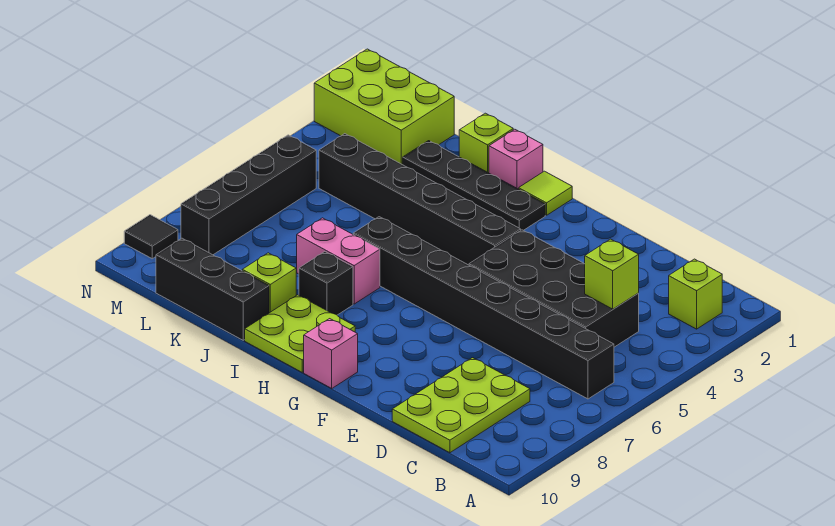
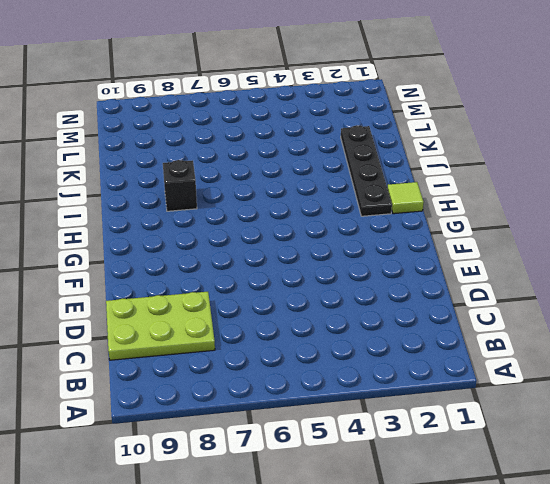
none -> lime brick B2 level 1
none -> black brick B6:I6 level 1
none -> black brick C4:F5 level 1

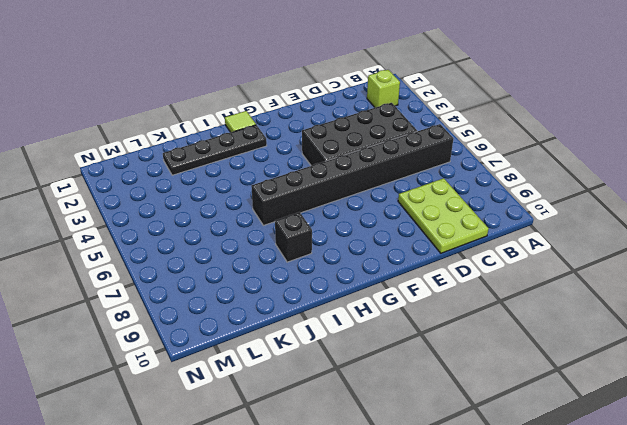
none -> black brick G4:L4 level 1
none -> pink brick G10 level 1
none -> lime plate H9:I10 level 1

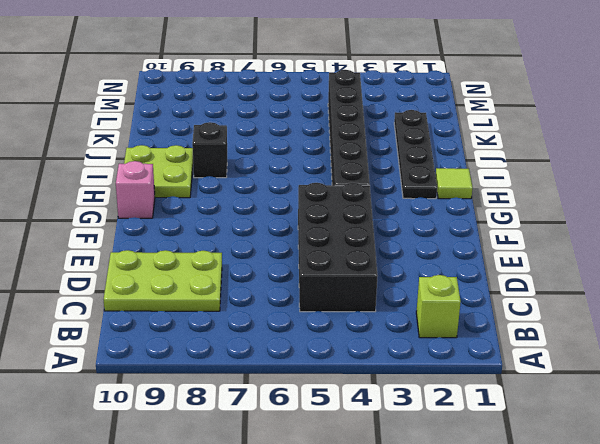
none -> black brick B6:I6 level 1
none -> pink brick I1 level 1
none -> pink brick I7:J7 level 1

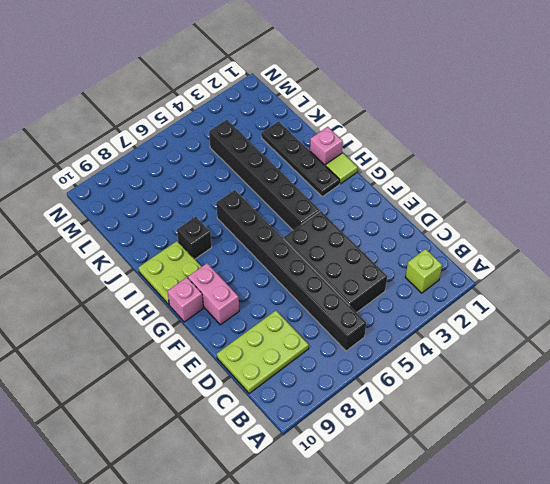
pink brick F9:G9 level 1 -> pink brick I7:J7 level 1
none -> lime brick J1 level 1
none -> lime brick J9 level 1
none -> black brick J10:L10 level 1

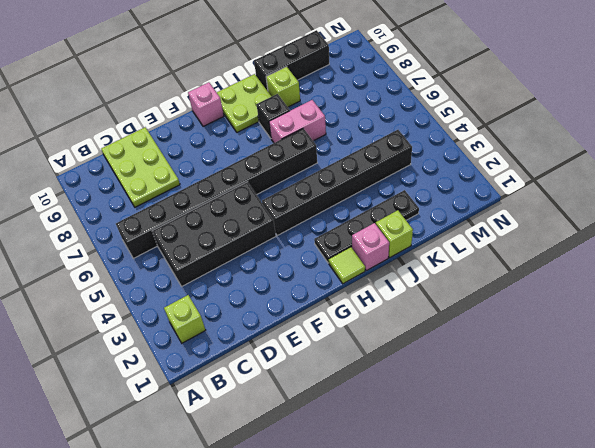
none -> lime brick L1:N2 level 1
none -> black brick M5:M8 level 1
none -> black tile N9 level 1

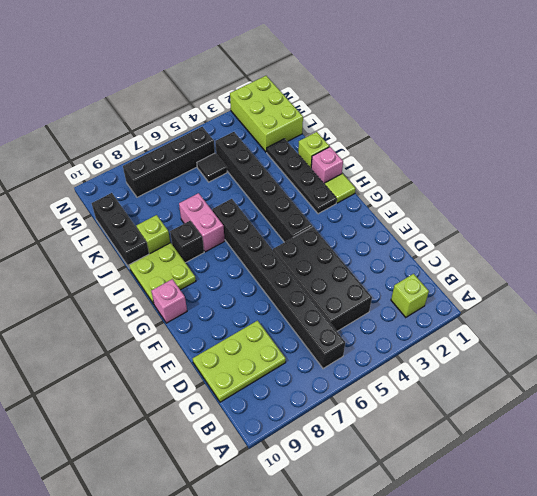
black tile L5 level 1 -> black tile N9 level 1
none -> lime brick C4 level 2

